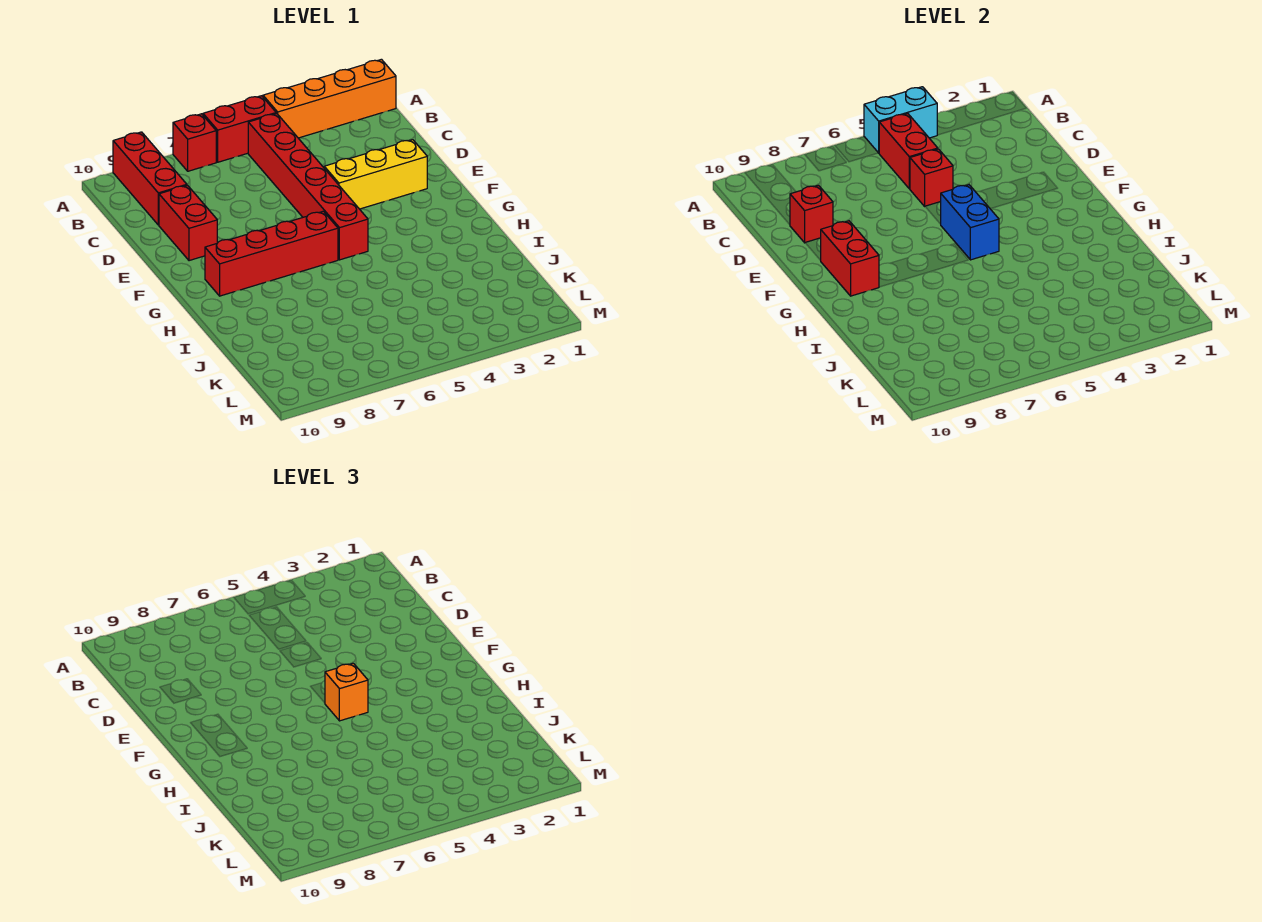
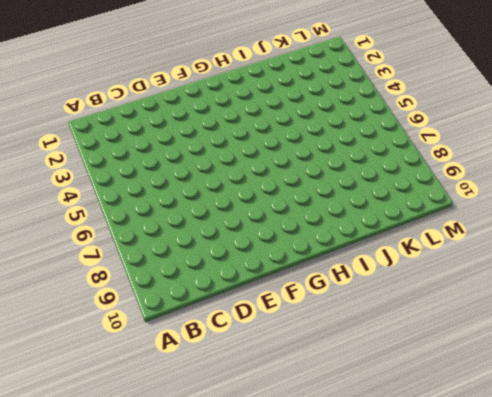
none -> orange brick A1:A4 level 1
none -> red brick A5:A6 level 1
none -> red brick A7 level 1

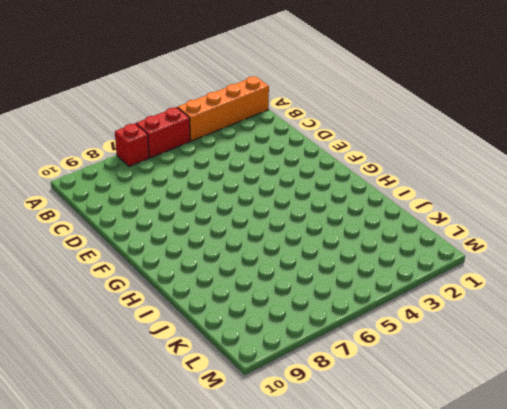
none -> red brick A9:C9 level 1
none -> red brick B5:G5 level 1
none -> red brick D9:E9 level 1

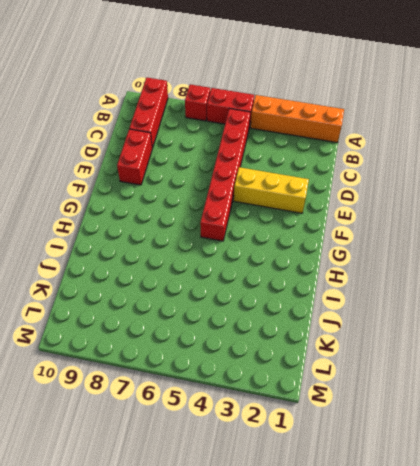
none -> red brick G6:G9 level 1
none -> cyan brick A4:A5 level 2
none -> red brick B5:C5 level 2

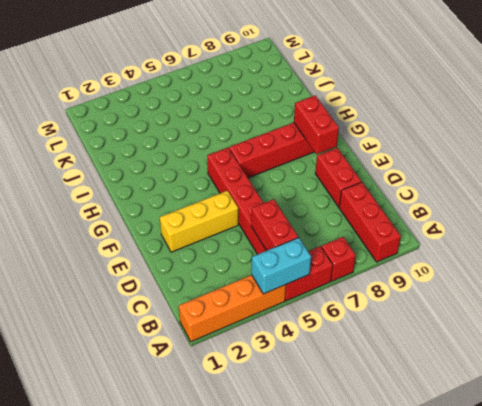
none -> red brick D5 level 2
none -> red brick D9 level 2
none -> blue brick F5:G5 level 2

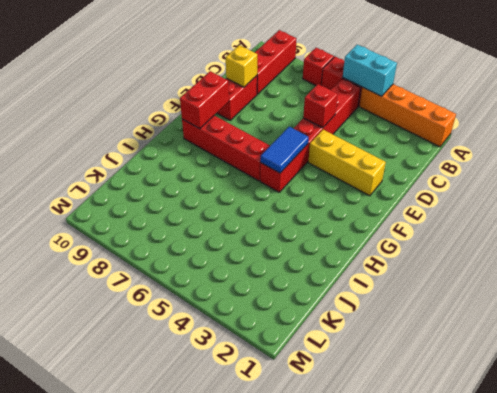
yellow brick D9 level 2 -> red brick D9 level 2
blue tile F5:G5 level 2 -> blue brick F5:G5 level 2
none -> red brick B5:C5 level 2
none -> orange brick G5 level 3

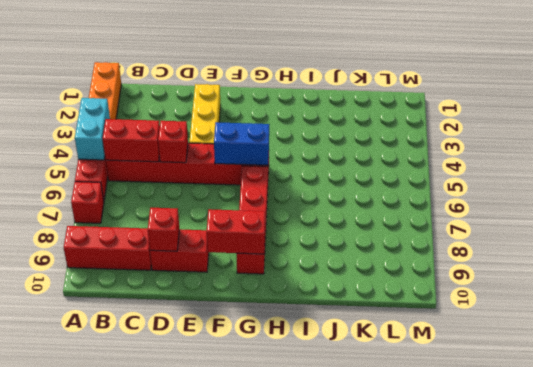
none -> orange brick G5 level 3

